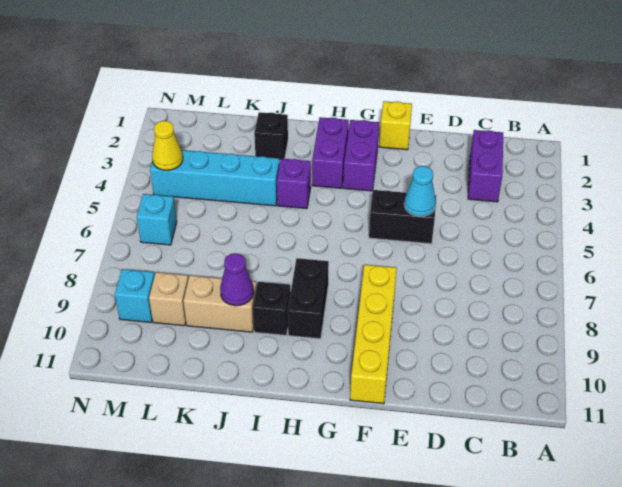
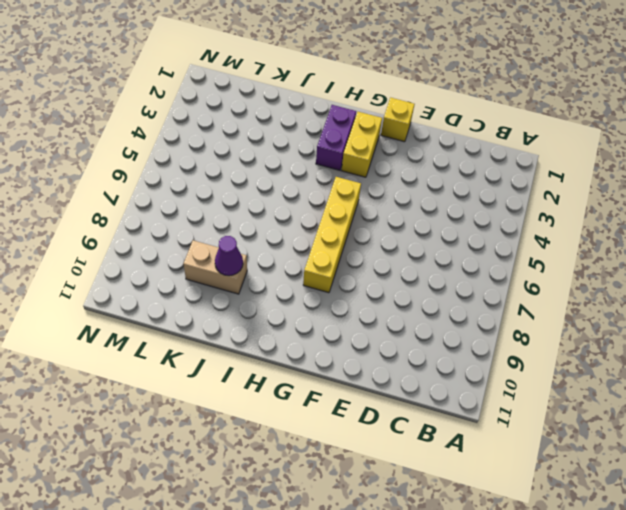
yellow brick G2:G3 level 1 -> purple brick G2:G3 level 1
yellow brick G5:G8 level 1 -> yellow brick F8:F11 level 1
none -> purple brick C2:C3 level 1
none -> black brick E5:F5 level 1
none -> black brick H8:H9 level 1

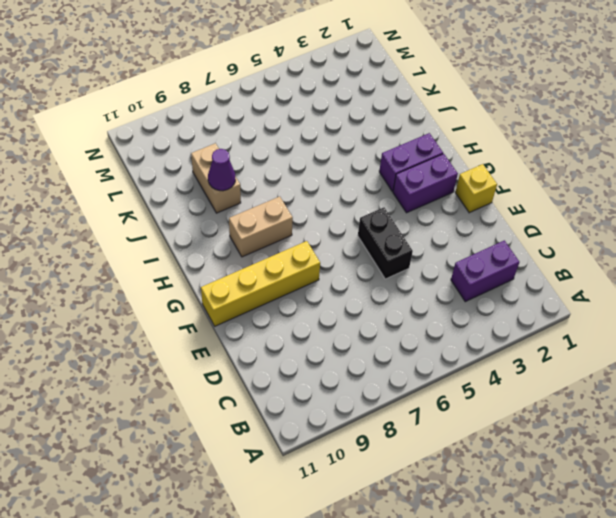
tan brick H8:H9 level 1 -> black brick H8:H9 level 1
none -> purple brick I4 level 1
none -> black brick I9 level 1
none -> black brick J2 level 1

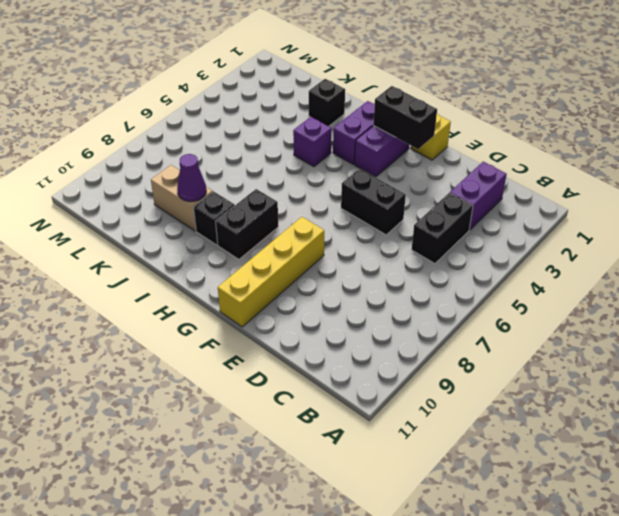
black brick C4:C5 level 1 -> none
black brick F2:G2 level 2 -> none
none -> cyan brick J4:M4 level 1
none -> tan brick L9 level 1
none -> cyan brick M6 level 1

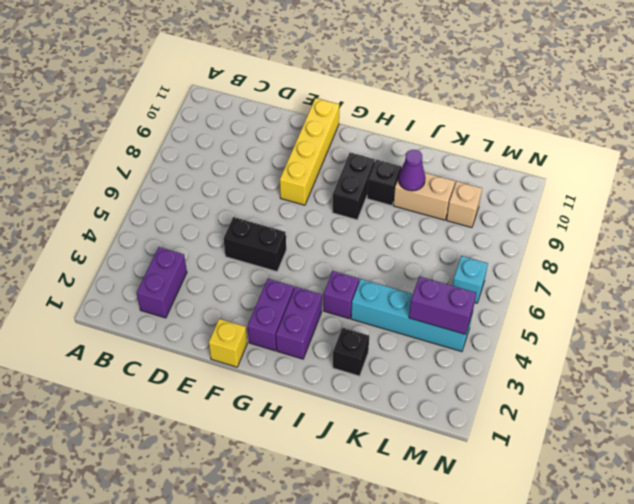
purple brick L4:M4 level 2 -> yellow cone M4 level 2
none -> cyan brick M9 level 1
none -> cyan cone E5 level 2

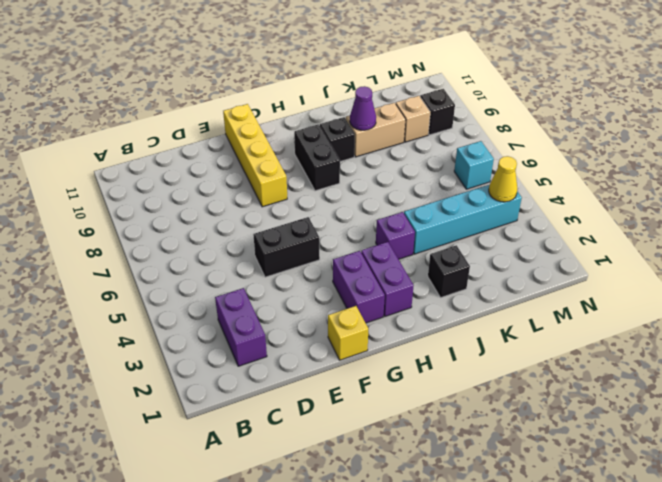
black brick M9 level 1 -> cyan brick M9 level 1
none -> cyan cone E5 level 2

